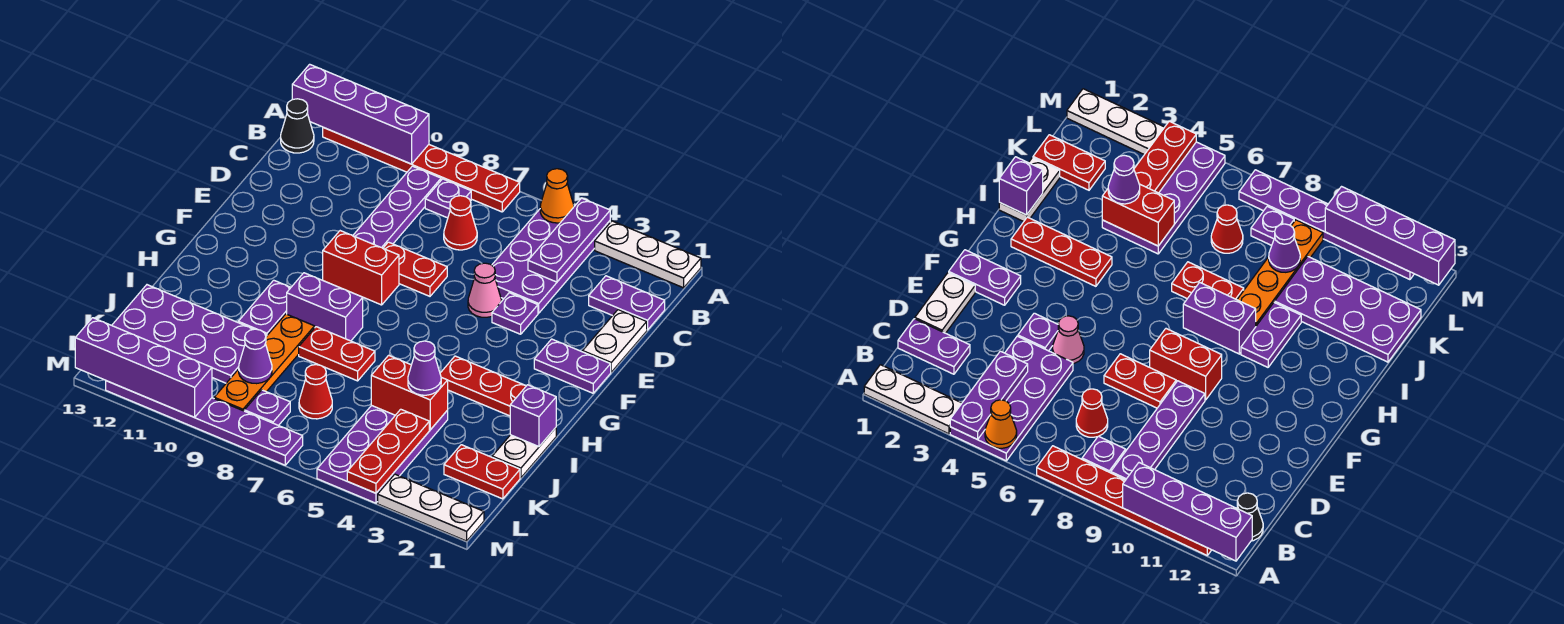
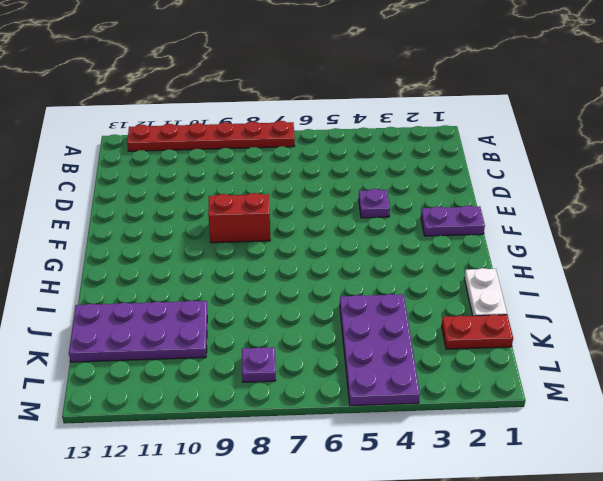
none -> white plate A1:A3 level 1
none -> purple plate A4:D5 level 1
none -> purple plate B8 level 1
none -> purple plate B9:E9 level 1

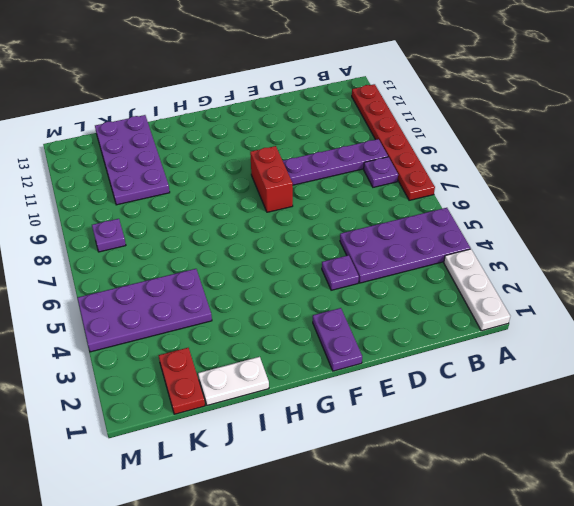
none -> black cone B13 level 1
none -> purple plate C1:C2 level 1
none -> red cone C7 level 1
none -> white plate D1:E1 level 1

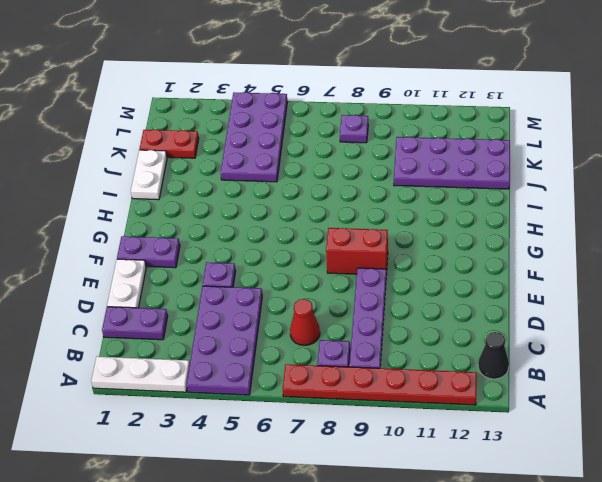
none -> pink cone E5 level 1
none -> red plate E7:E8 level 1
none -> red plate H2:H4 level 1
none -> purple brick H8:H9 level 1

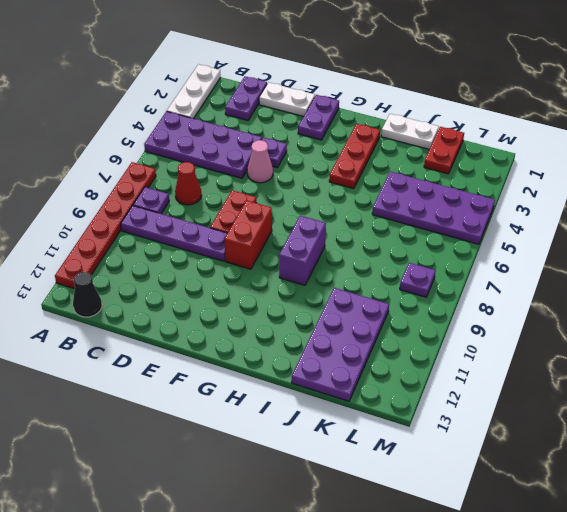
none -> purple plate H10:I10 level 1
none -> red plate I7:I8 level 1
none -> orange plate I9:L9 level 1
none -> red cone K7 level 1

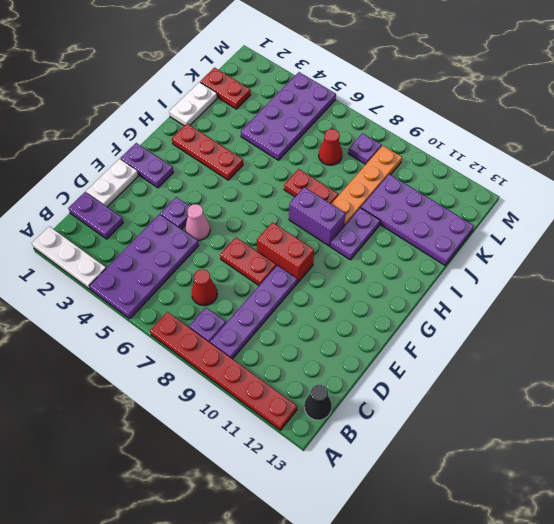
none -> white plate M1:M3 level 1
none -> purple plate M7:M12 level 1
none -> purple plate A4:C4 level 2
none -> orange cone A5 level 2

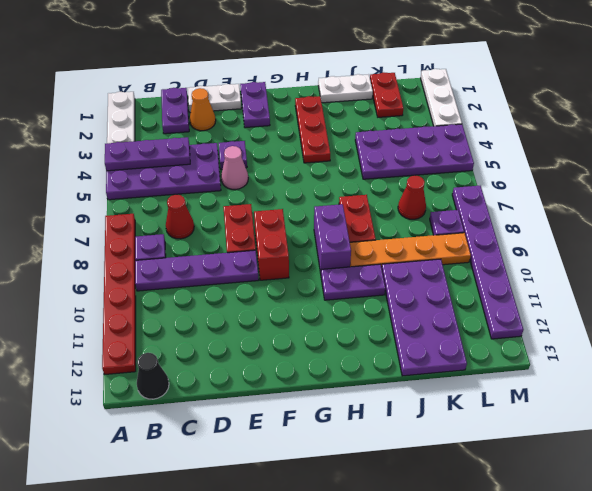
orange cone D2 level 1 -> orange cone A5 level 2
none -> purple brick A10:A13 level 2
none -> purple brick I1 level 2
none -> red brick J4:J5 level 2
none -> red plate K4:M4 level 2

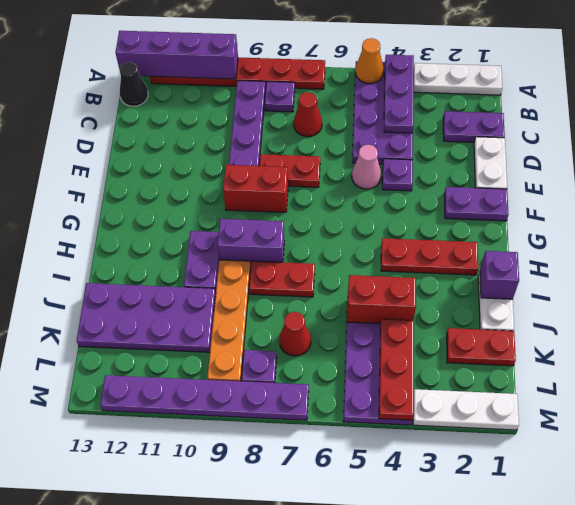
none -> purple cone K9 level 2
none -> purple brick M10:M13 level 2
none -> purple cone J4 level 3

